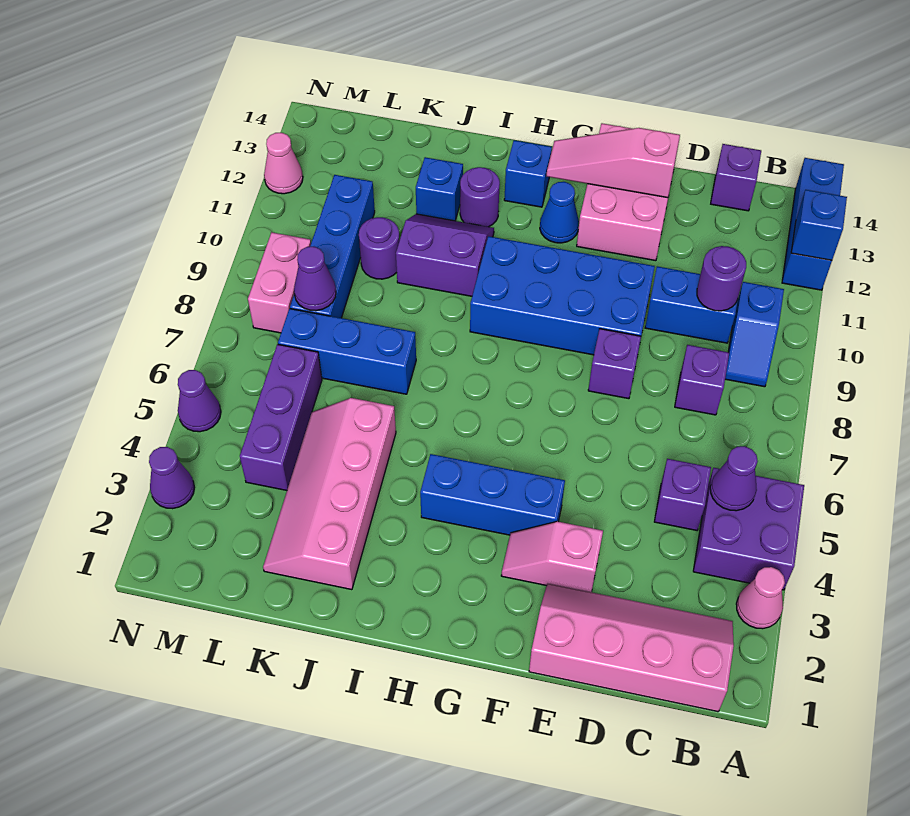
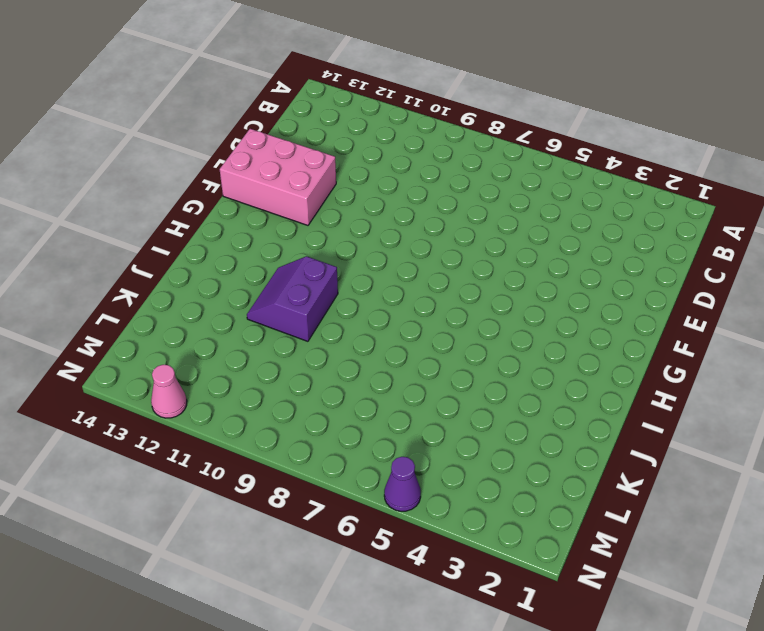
none -> pink cone A3 level 1
none -> purple brick A4:B5 level 1
none -> blue brick A12:A14 level 1
none -> pink slope B1:E2 level 1 top 1

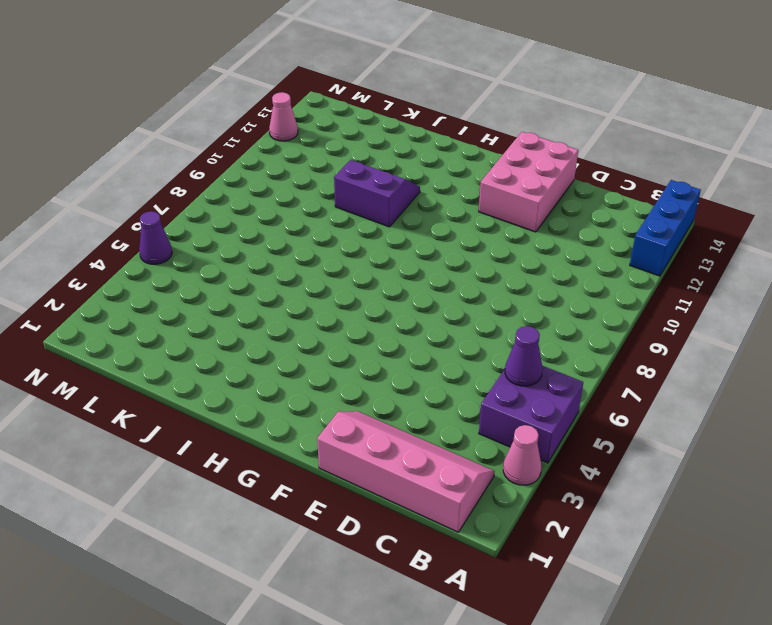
none -> blue slope B9:B10 level 1 top 10
none -> purple brick C5 level 1
none -> purple brick C8 level 1
none -> blue brick C10:D10 level 1

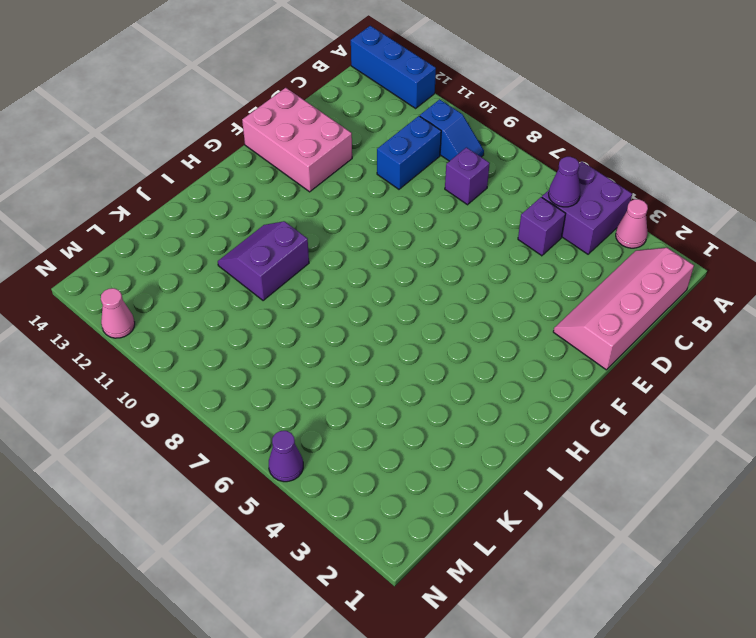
none -> purple brick C14 level 1
none -> pink slope E3:F3 level 1 top E
none -> purple brick E8 level 1
none -> blue brick E9:H10 level 1

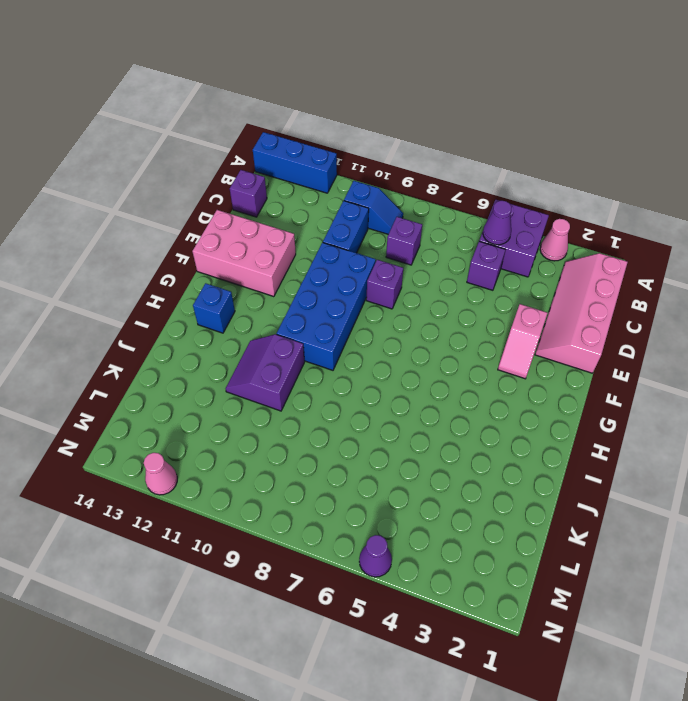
none -> blue brick F4:H4 level 1
none -> blue cone G12 level 1
none -> purple round brick I12 level 1
none -> pink slope J2:K5 level 1 top J

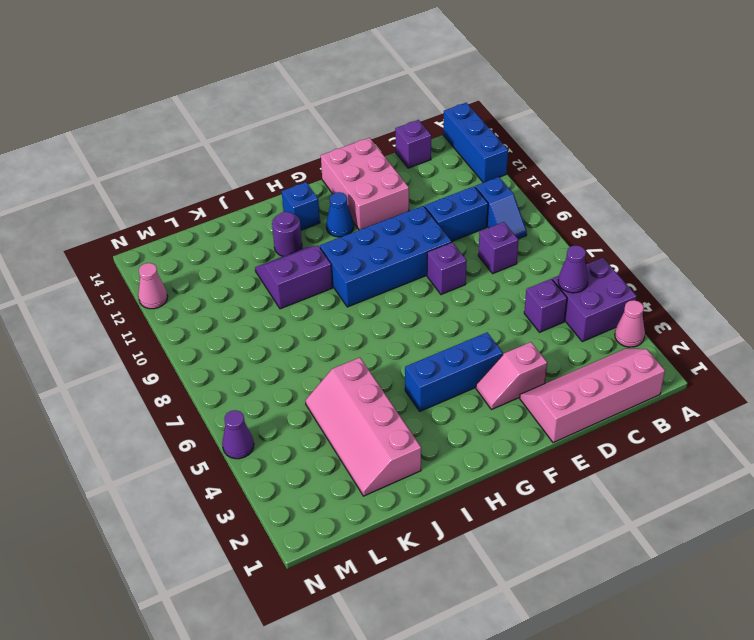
none -> blue brick J7:L7 level 1
none -> blue brick J12 level 1
none -> purple round brick K10 level 1
none -> purple brick L4:L6 level 1

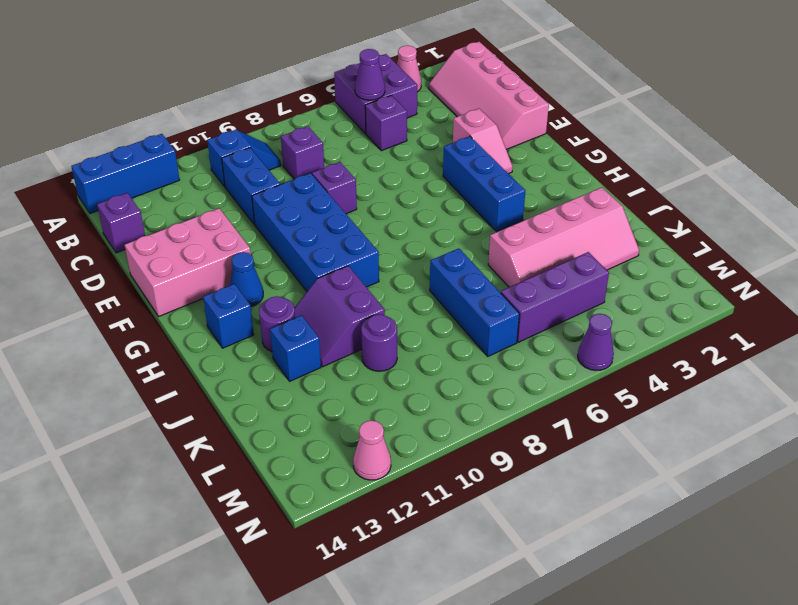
none -> blue brick L8:L11 level 1
none -> pink brick M8:M9 level 1
none -> purple cone N3 level 1
none -> blue brick A12 level 2

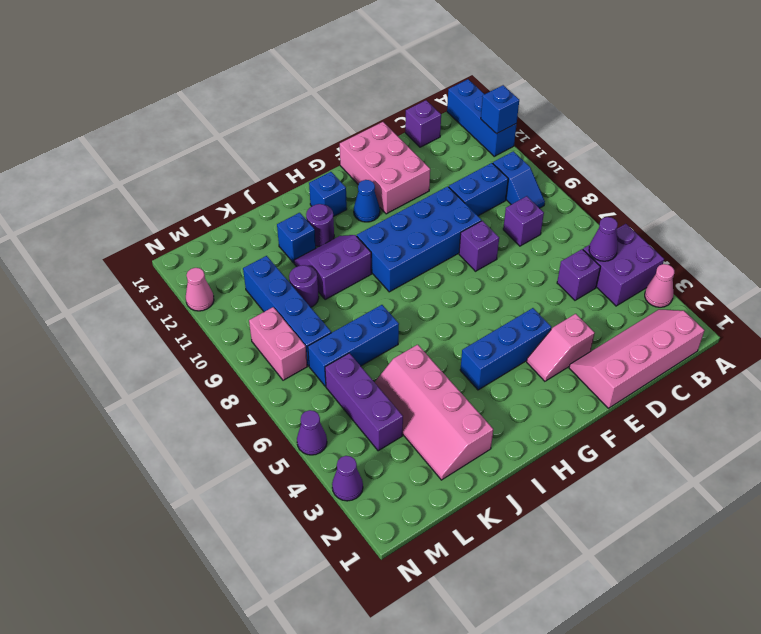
none -> purple round brick C10 level 2
none -> pink slope E13:G13 level 2 top E
none -> purple cone L8 level 2

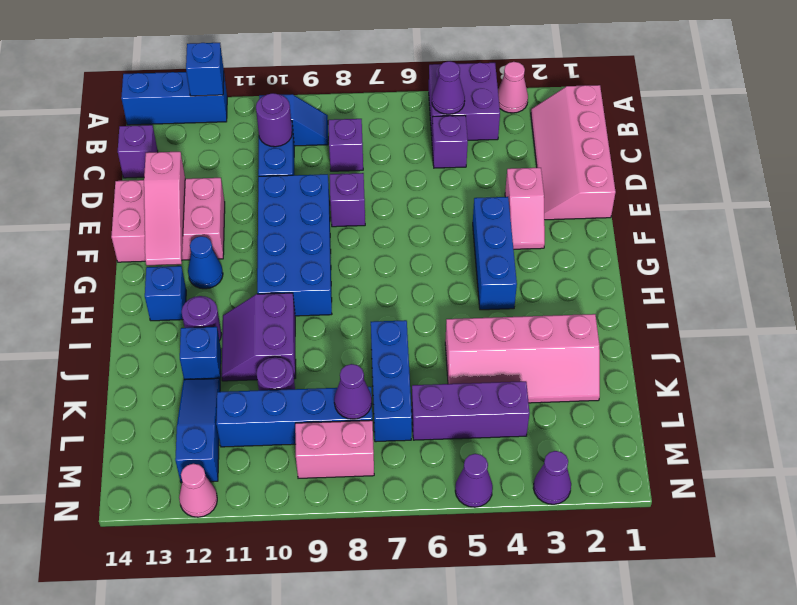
blue slope K12:M12 level 1 top M -> none

